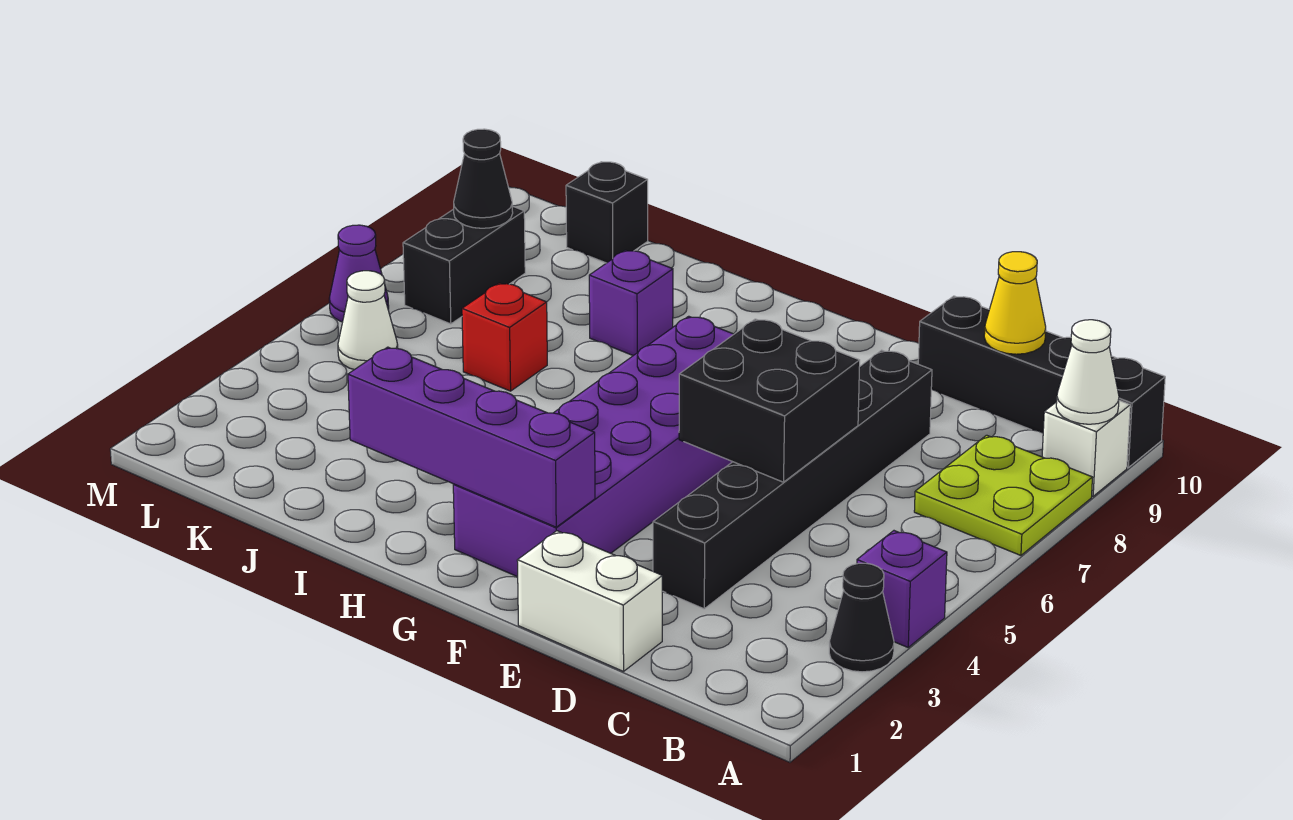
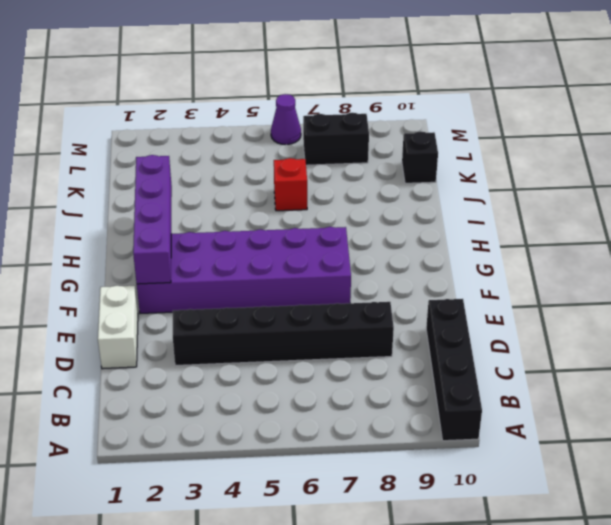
none -> black cone A3 level 1
none -> purple brick A4 level 1
none -> lime plate A7:B8 level 1

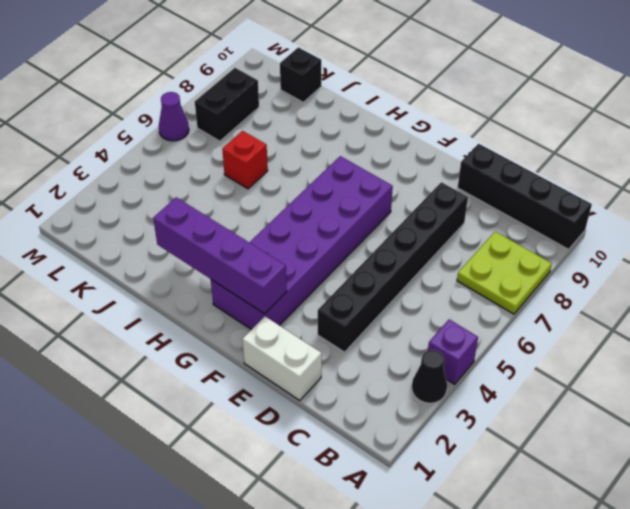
none -> white brick A9 level 1
none -> purple brick I8 level 1
none -> white cone L5 level 1

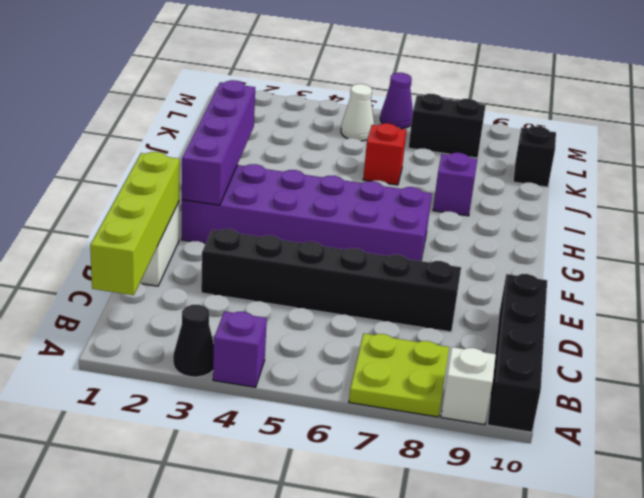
lime brick B1:E1 level 2 -> none
none -> white cone A9 level 2
none -> yellow cone C10 level 2
none -> black brick D5:E6 level 2

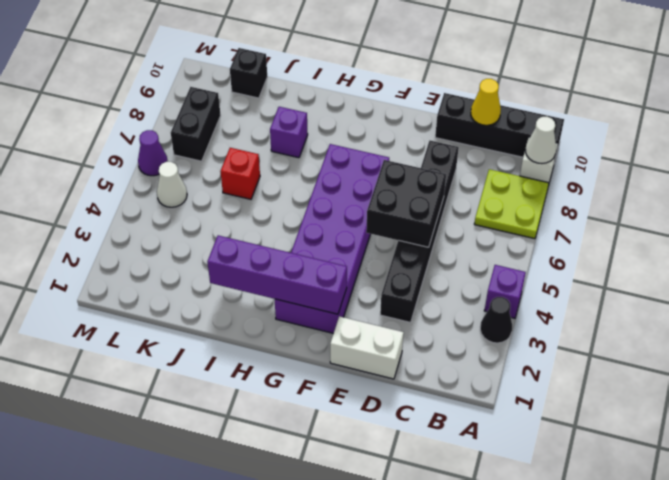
none -> black cone L8 level 2

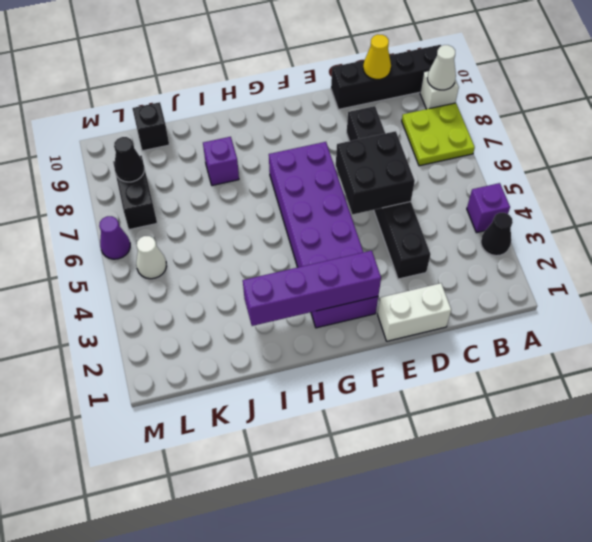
none -> red brick J6 level 1

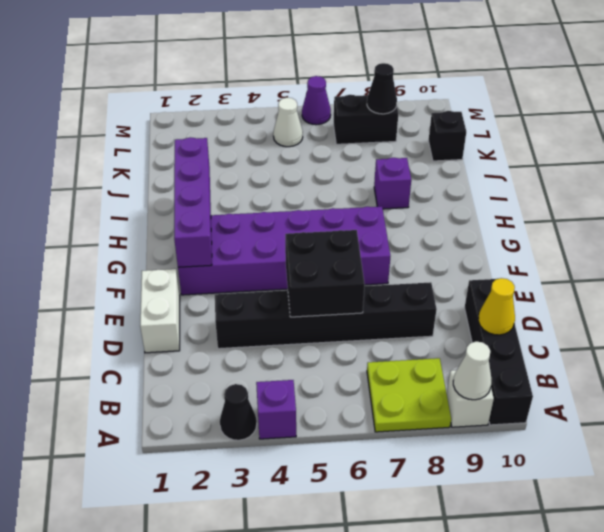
none -> red brick J6 level 1

